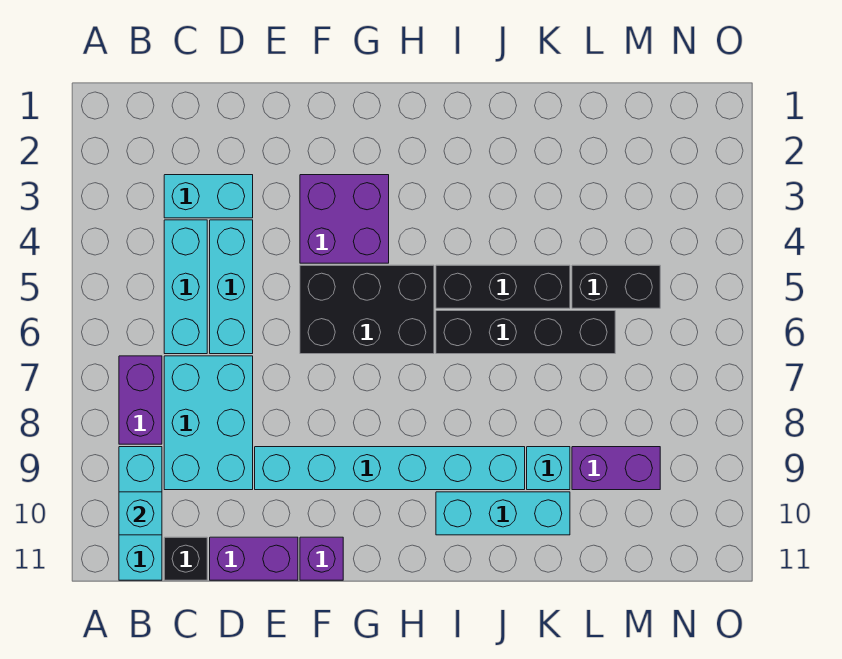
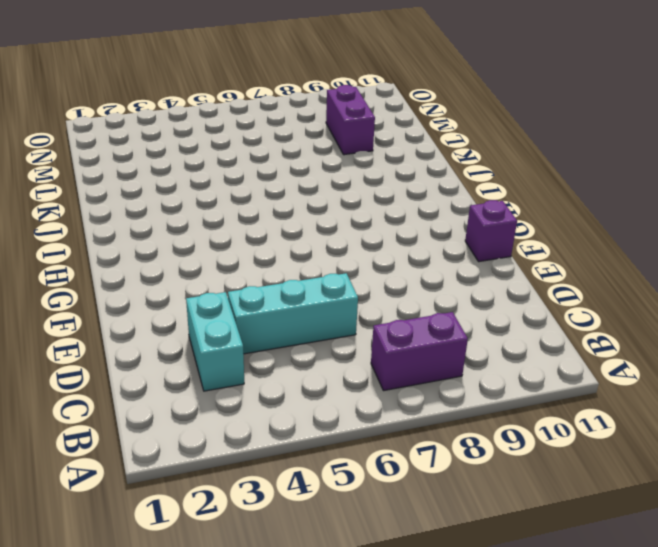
none -> cyan brick B9:B11 level 1
none -> cyan brick C4:C6 level 1
none -> cyan brick C7:D9 level 1

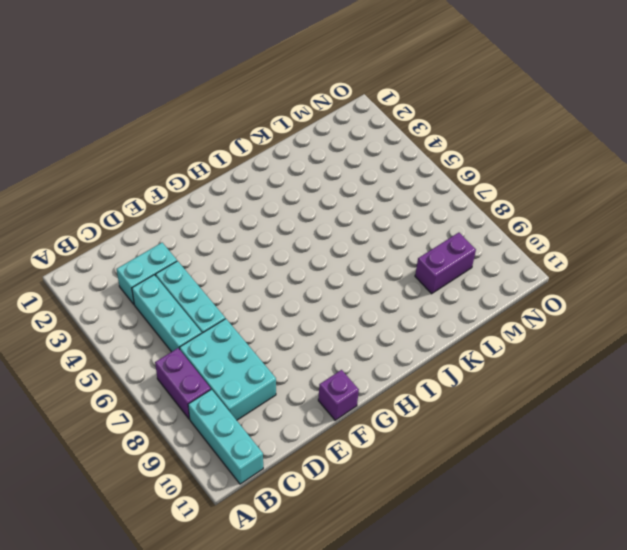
none -> black brick C11 level 1
none -> purple brick D11:E11 level 1
none -> cyan brick E9:J9 level 1

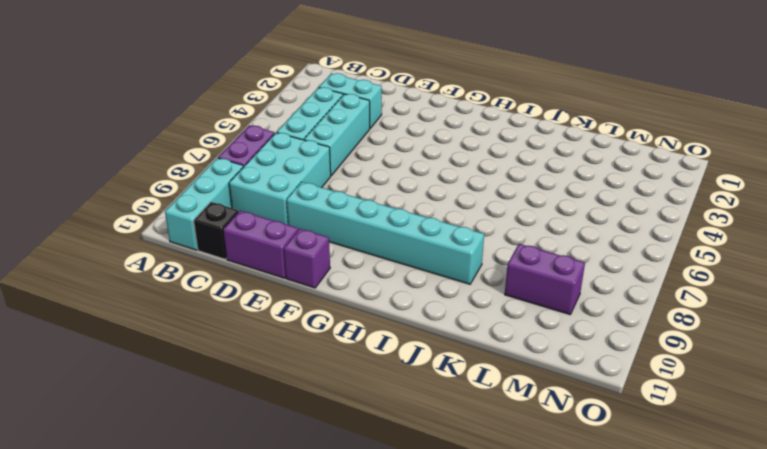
none -> purple brick F3:G4 level 1
none -> black brick F5:H6 level 1
none -> black brick I5:K5 level 1

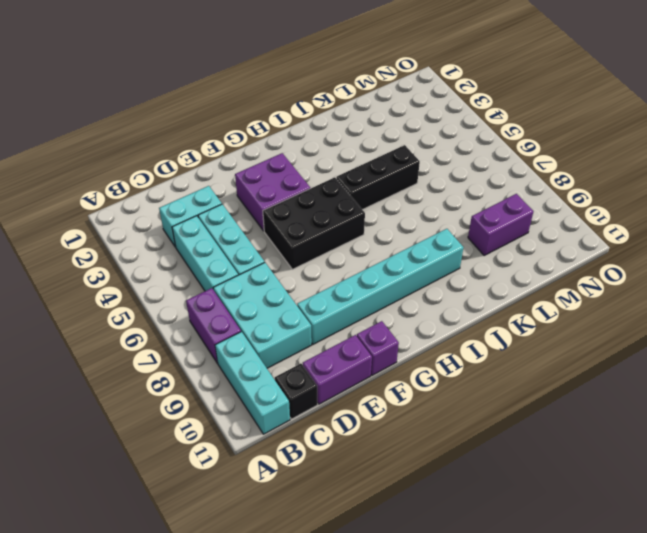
none -> black brick I6:L6 level 1
none -> cyan brick I10:K10 level 1
none -> cyan brick K9 level 1

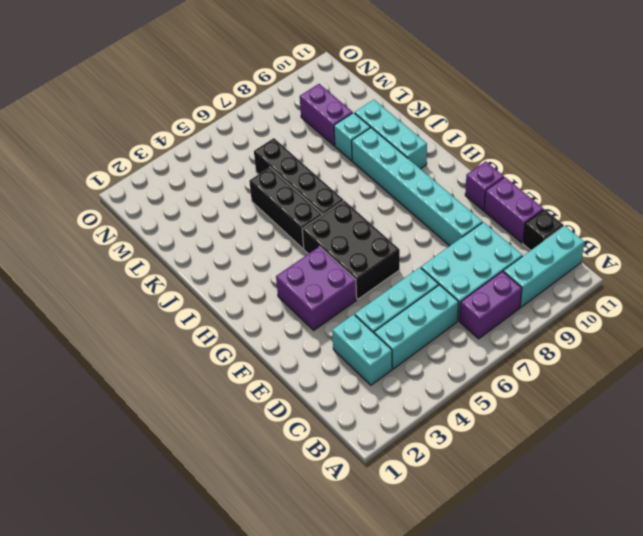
none -> black brick L5:M5 level 1
none -> cyan brick B10 level 2

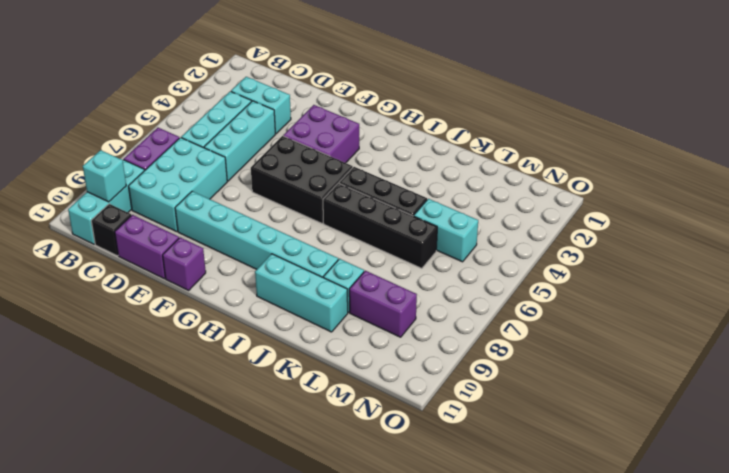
cyan brick L5:M5 level 1 -> black brick L5:M5 level 1

